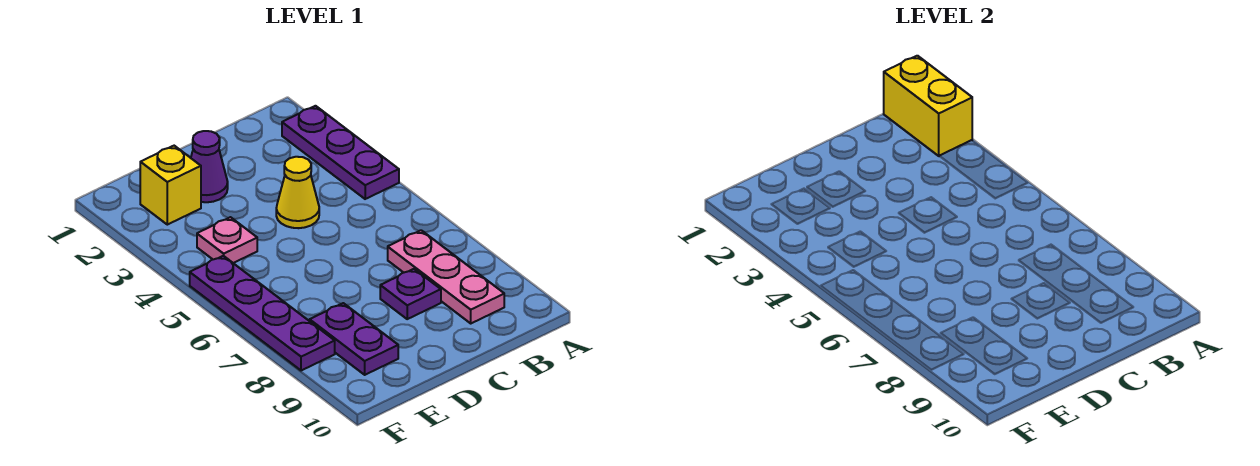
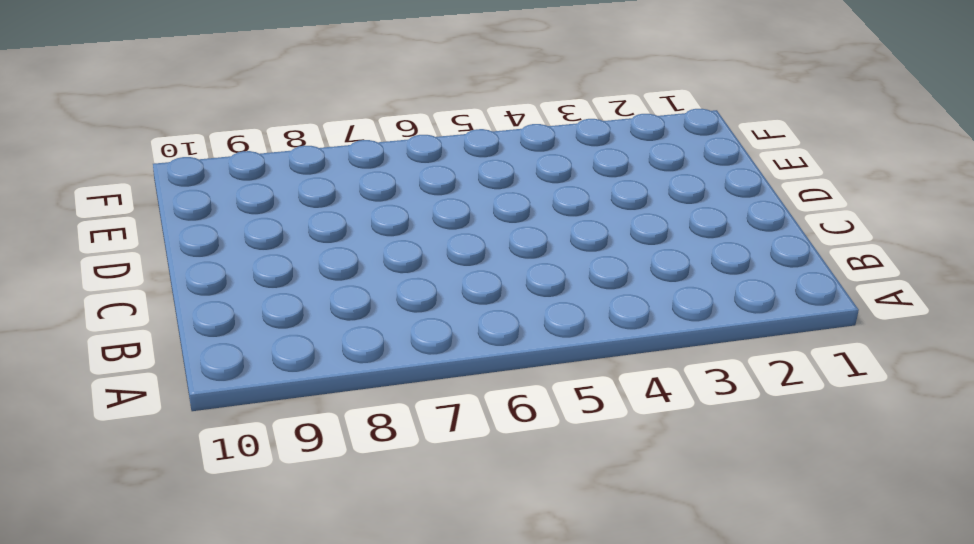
none -> purple plate A2:A4 level 1
none -> pink plate B7:B9 level 1

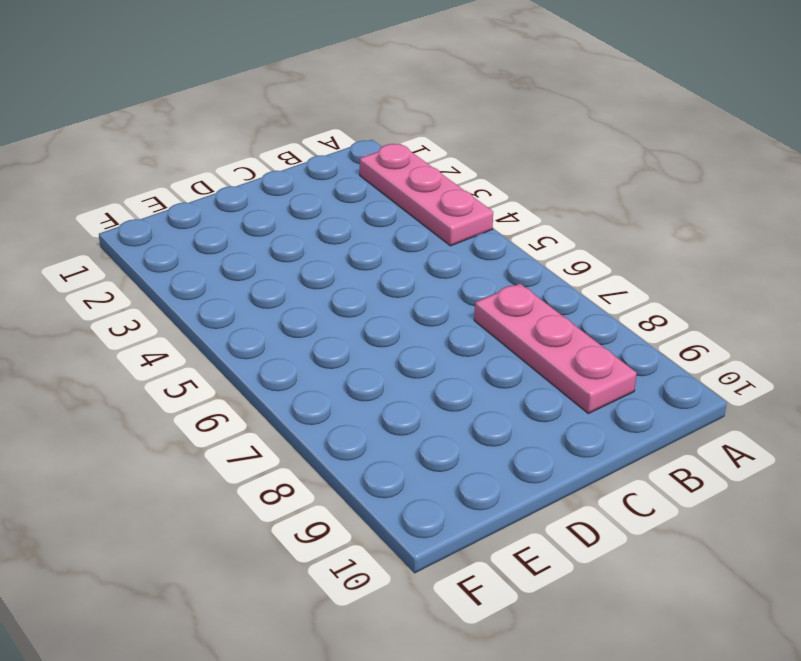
pink plate A2:A4 level 1 -> purple plate A2:A4 level 1
none -> yellow cone C4 level 1
none -> purple plate C8 level 1

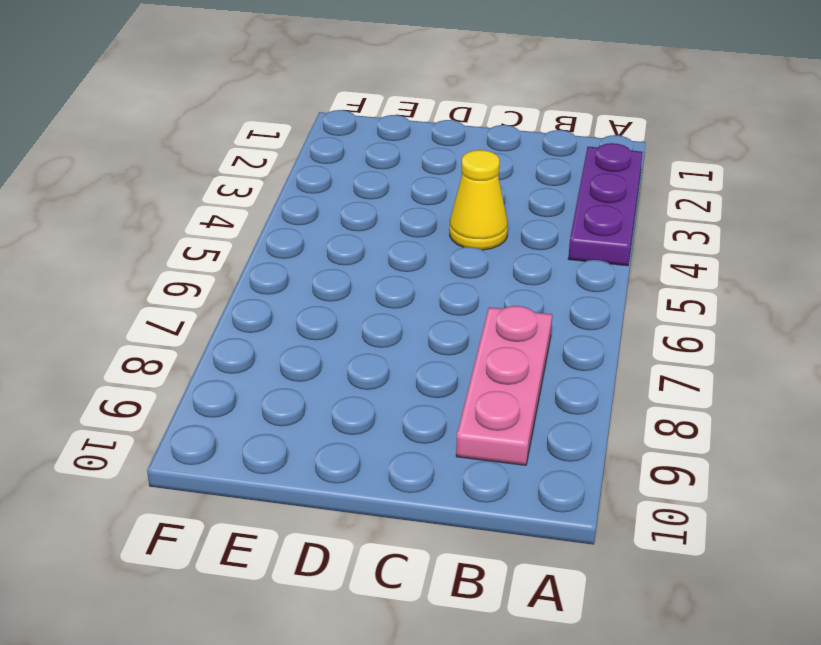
none -> purple plate C8 level 1
none -> purple cone D2 level 1

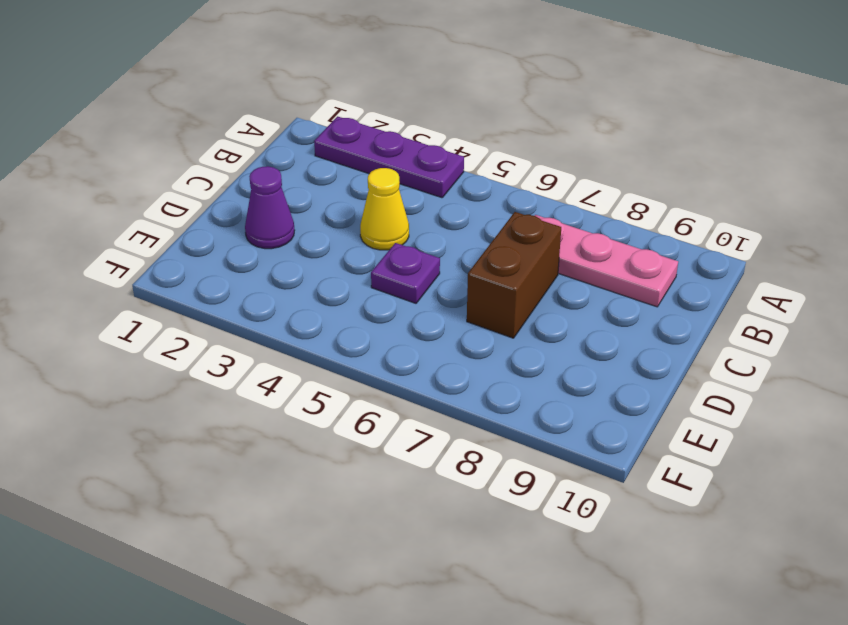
brown brick C7:D7 level 1 -> none
purple plate D5 level 1 -> purple plate C8 level 1
none -> yellow brick E2 level 1
none -> pink plate E4 level 1

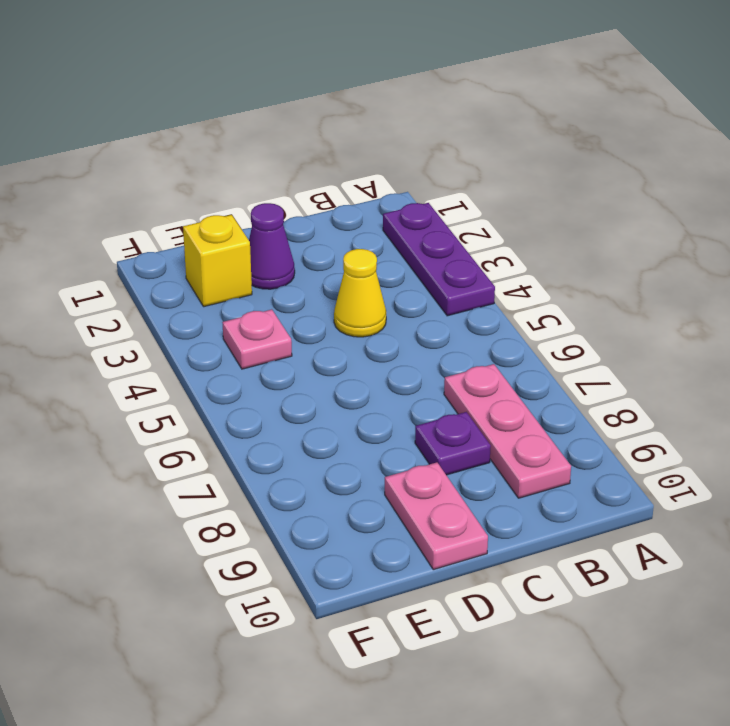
pink plate D9:D10 level 1 -> none
none -> purple plate E8:E9 level 1
none -> purple plate F5:F8 level 1

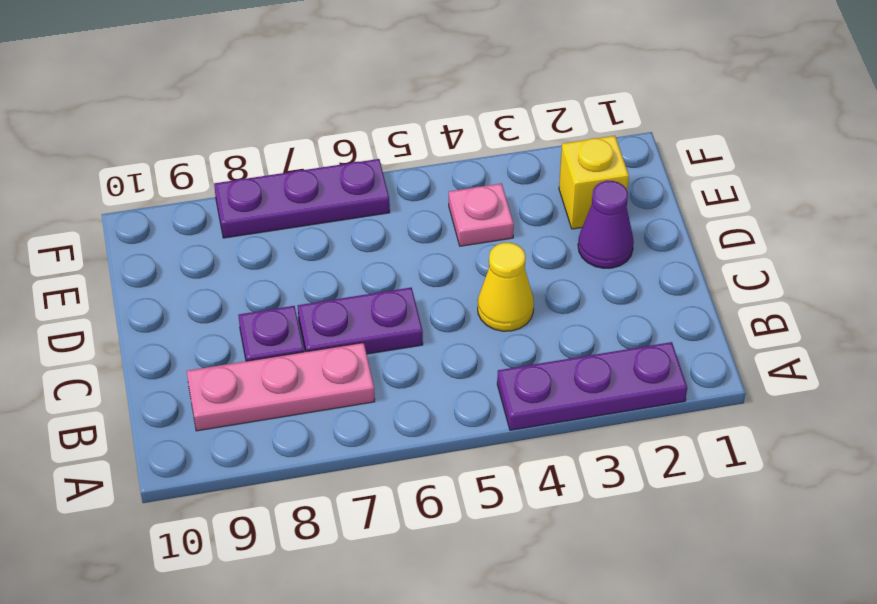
purple plate C6:C7 level 1 -> purple plate E8:E9 level 1
purple plate F6:F8 level 1 -> purple plate F5:F8 level 1
none -> yellow brick A1:A2 level 2

